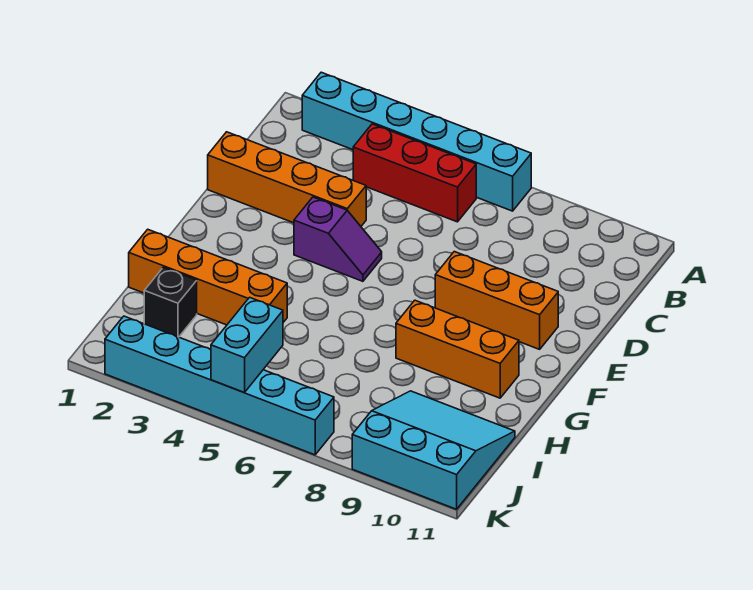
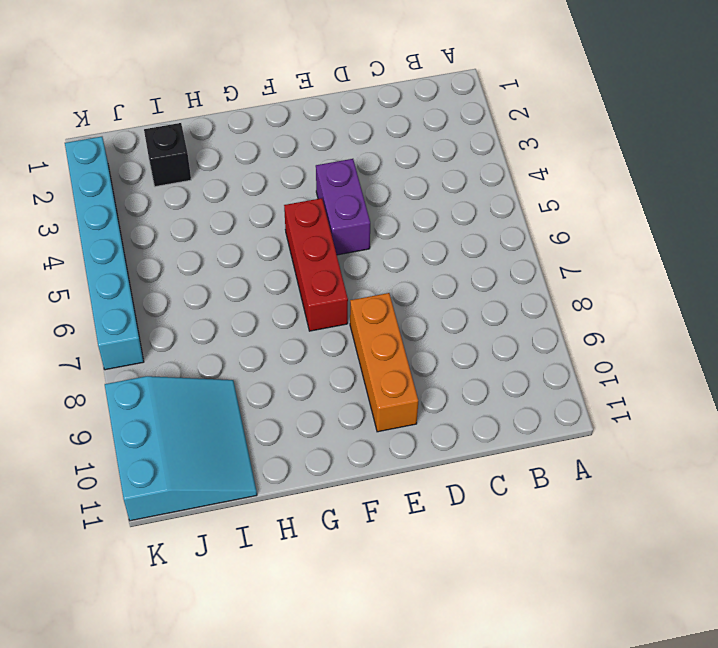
purple brick E4:E5 level 1 -> purple slope E4:E5 level 1 top 4
red brick F5:F7 level 1 -> red brick B4:B6 level 1
none -> cyan brick A2:A7 level 1
none -> orange brick D1:D4 level 1

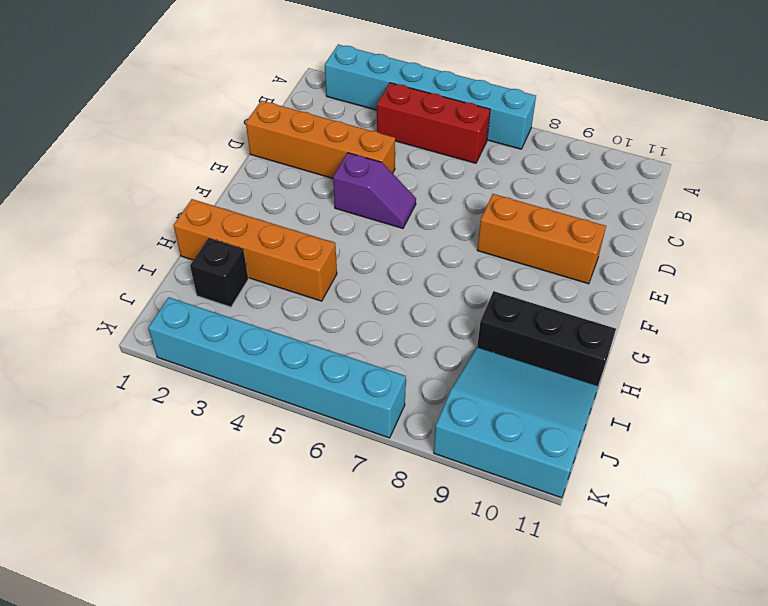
black brick H9:H11 level 1 -> none
none -> orange brick G8:G10 level 1
none -> cyan brick J5:K5 level 2

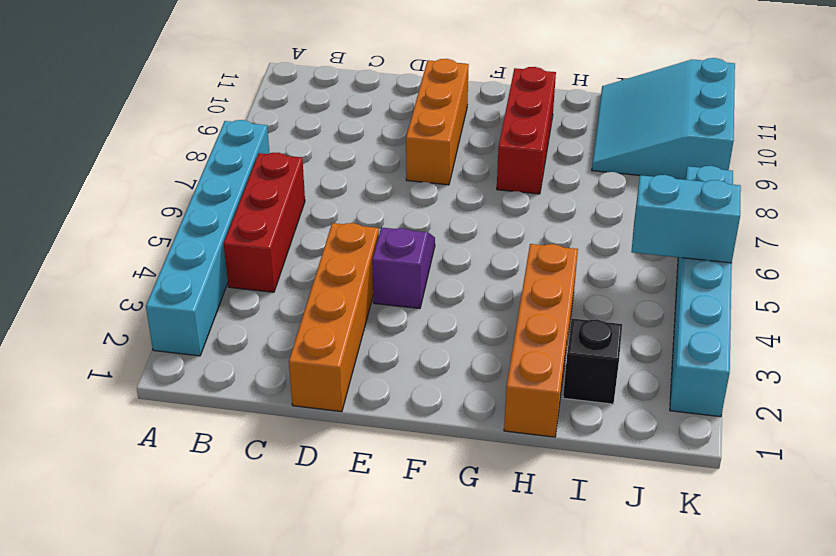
red brick G8:G10 level 1 -> orange brick G8:G10 level 1

